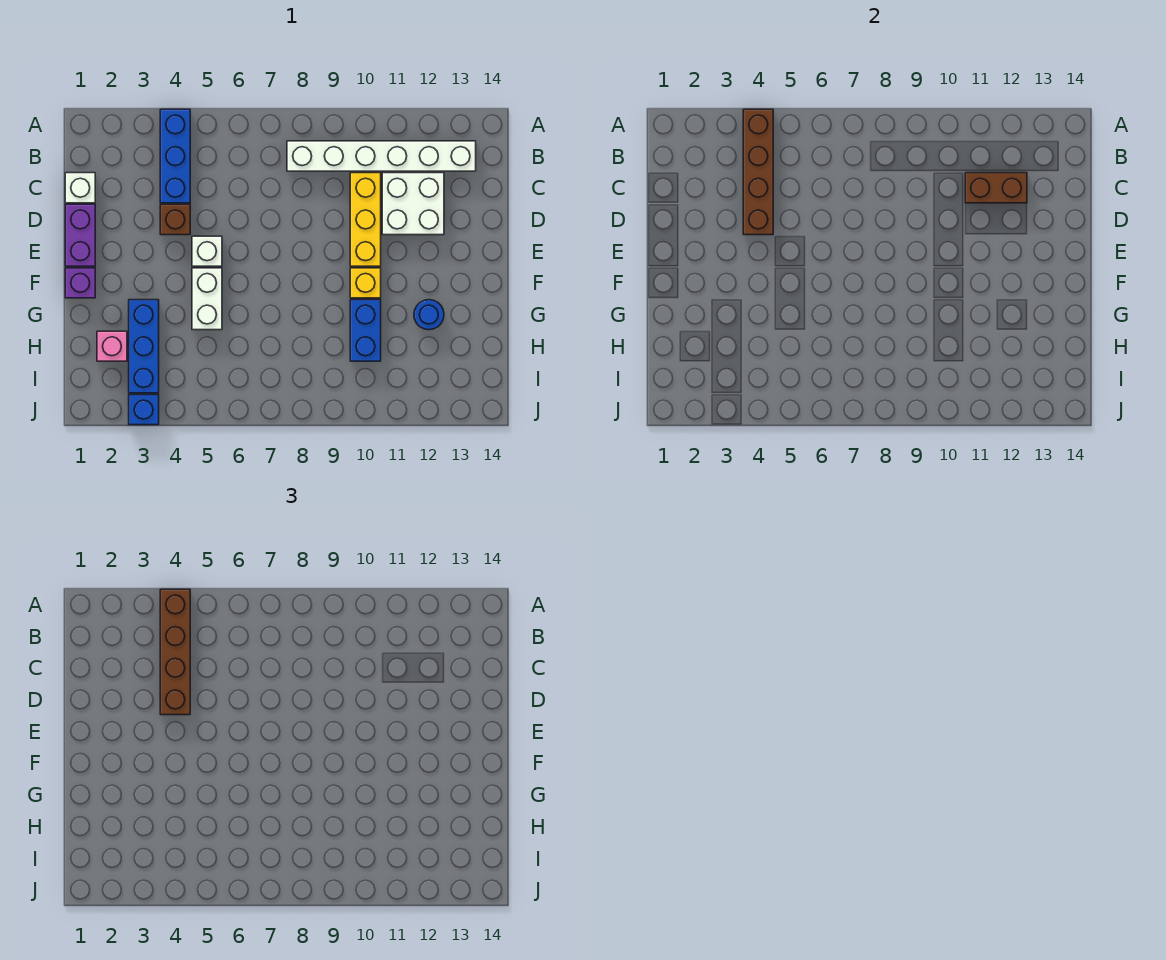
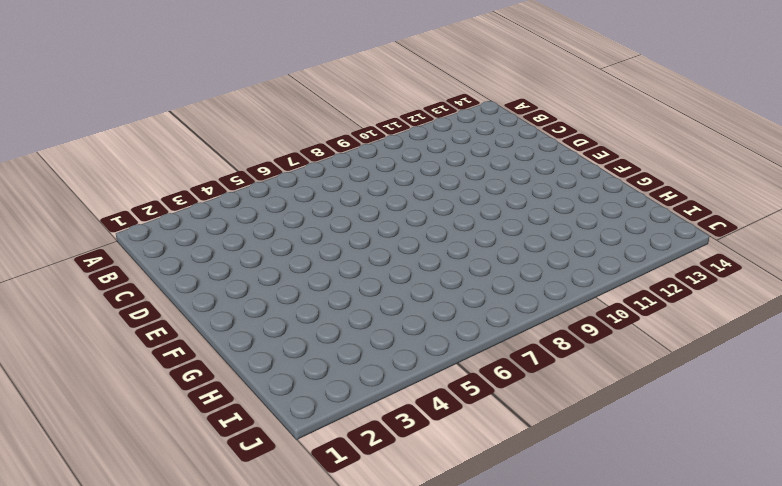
none -> blue brick A4:C4 level 1
none -> white brick B8:B13 level 1
none -> white brick C1 level 1

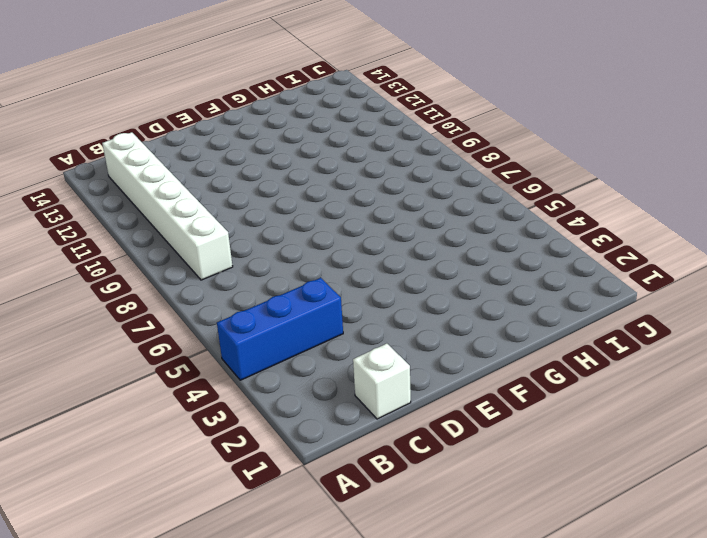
none -> yellow brick C10:E10 level 1
none -> white brick C11:D12 level 1
none -> purple brick D1:E1 level 1

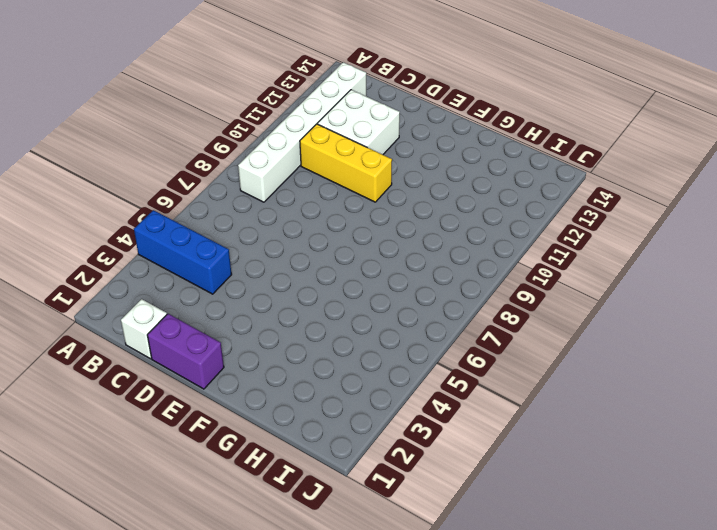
none -> brown brick D4 level 1
none -> white brick E5 level 1
none -> purple brick F1 level 1

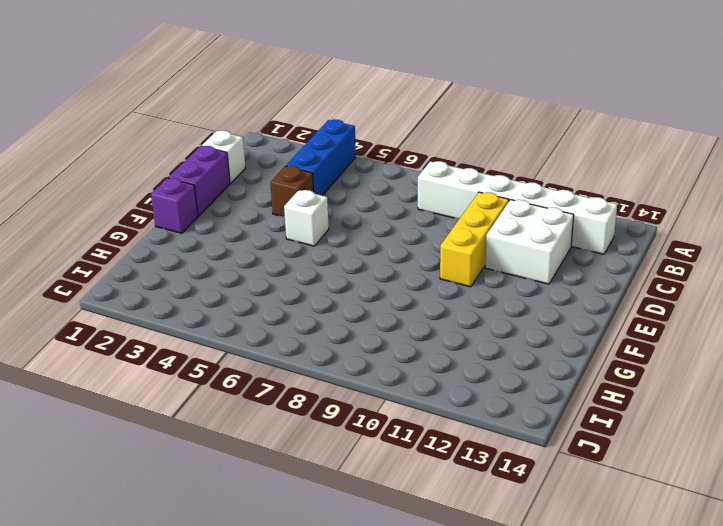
none -> white brick F5:G5 level 1
none -> yellow brick F10 level 1
none -> blue brick G3:I3 level 1

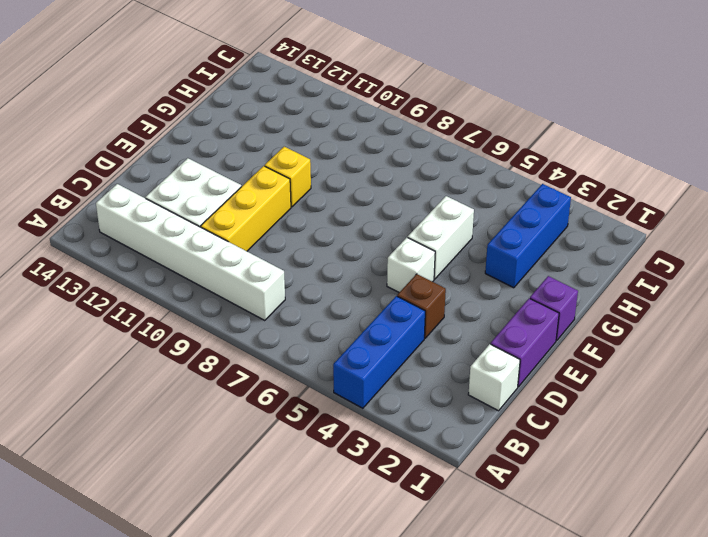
none -> blue brick G10:H10 level 1
none -> blue round brick G12 level 1
none -> pink brick H2 level 1

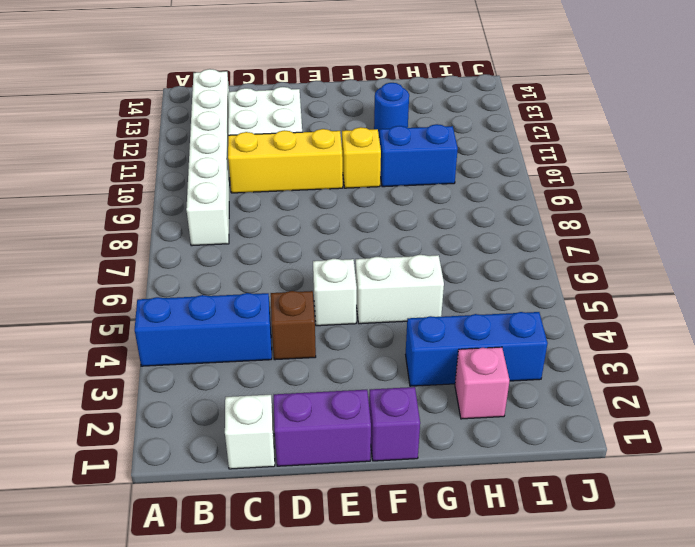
none -> blue brick J3 level 1
none -> brown brick A4:D4 level 2
none -> brown brick C11:C12 level 2

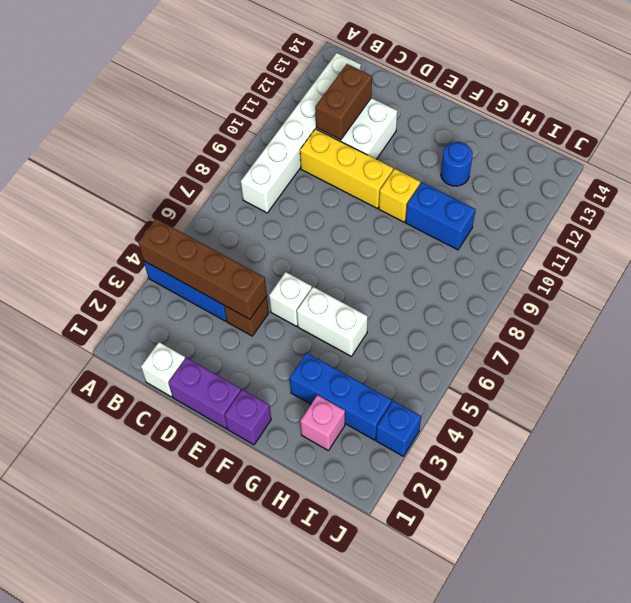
none -> brown brick A4:D4 level 3

